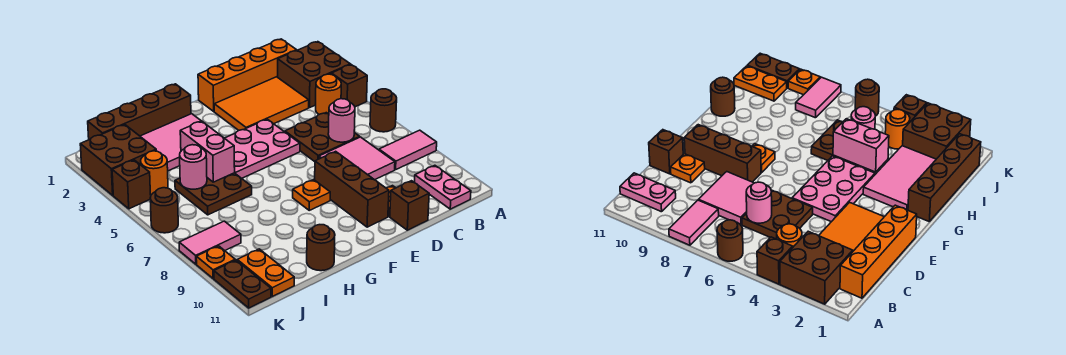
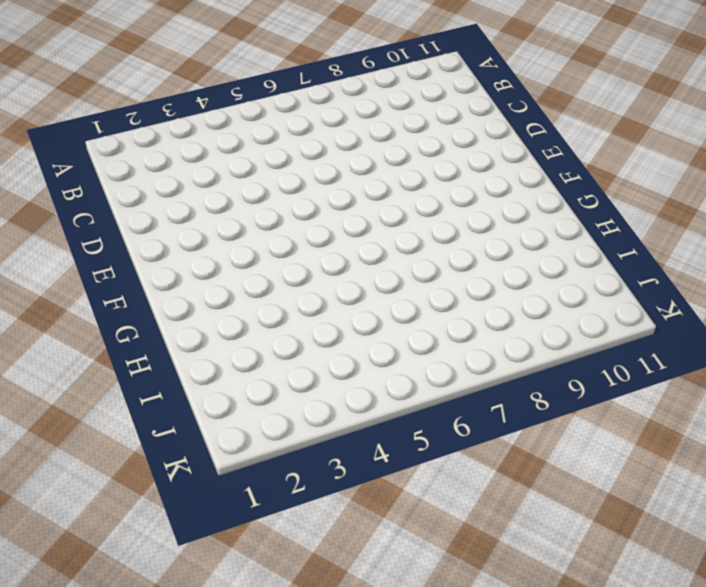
none -> brown brick A2:B3 level 1
none -> brown brick A4 level 1
none -> brown round brick A6 level 1
none -> pink tile A8:B8 level 1

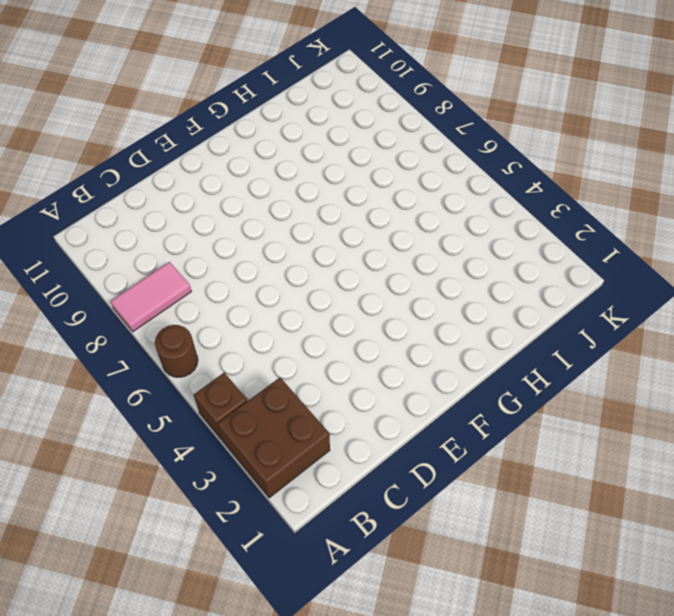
none -> orange brick B1:E1 level 1
none -> orange round brick B4 level 1
none -> pink plate B10:B11 level 1
none -> orange tile C2:E3 level 1

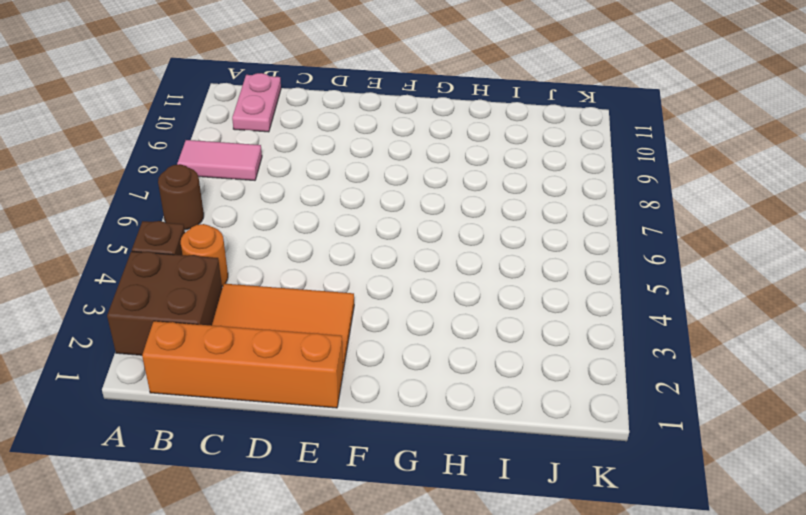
none -> brown plate C5:D6 level 1
none -> pink tile C7:D8 level 1
none -> orange plate D10 level 1
none -> brown brick D11 level 1

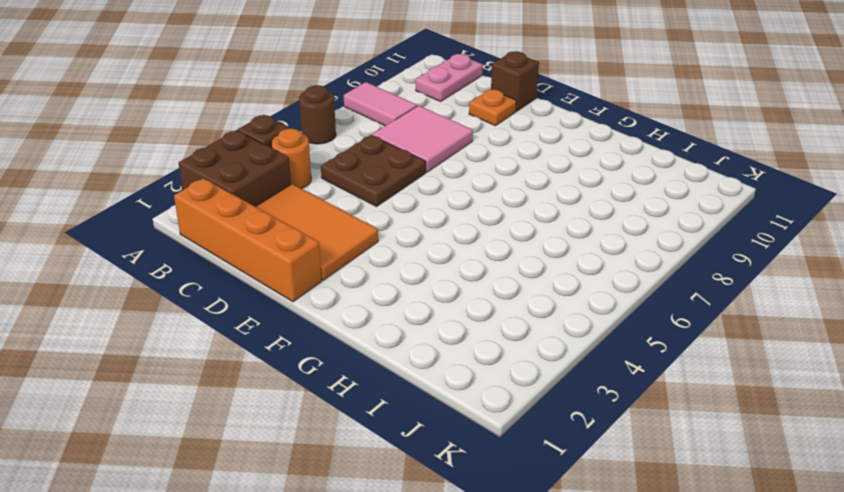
none -> pink plate E4:G5 level 1
none -> brown brick E8:E10 level 1
none -> orange plate F8 level 1
none -> brown brick G1:J1 level 1

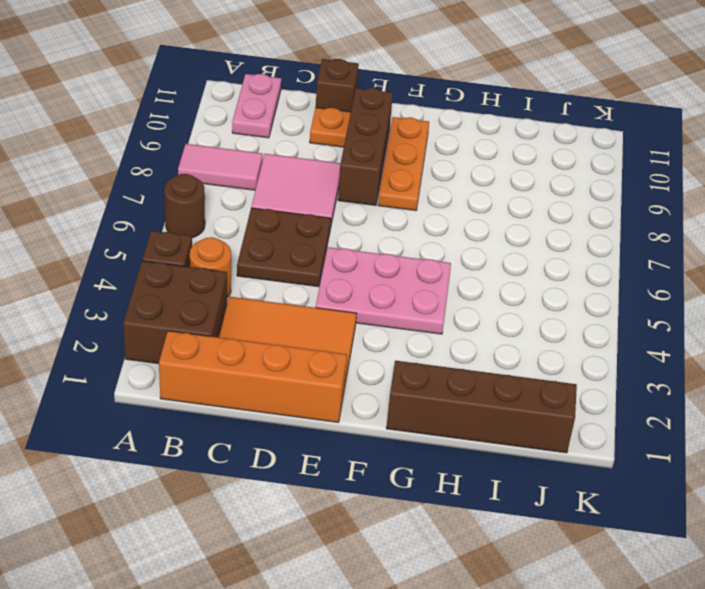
orange plate F8:F10 level 1 -> orange plate F8 level 1
none -> pink tile G2:I3 level 1
none -> brown plate H5:I6 level 1
none -> brown round brick H11 level 1
none -> brown brick J2:K3 level 1

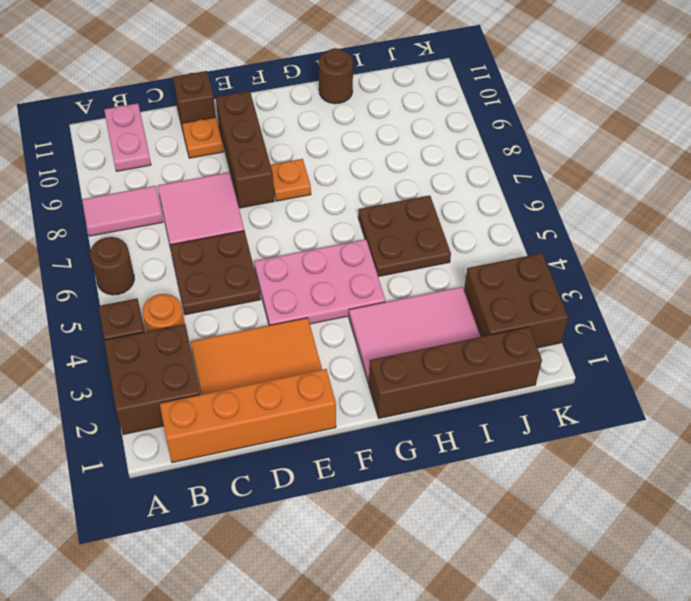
none -> orange round brick J4 level 1
none -> pink tile J8:K8 level 1
none -> orange plate J10:J11 level 1
none -> brown brick K4 level 1

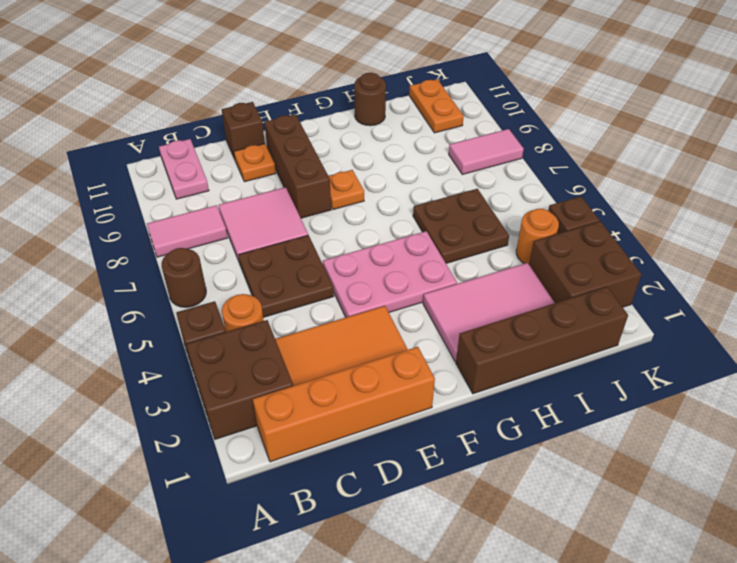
none -> brown round brick K6 level 1
none -> orange plate K9 level 1
none -> brown plate K10:K11 level 1
none -> pink round brick C6 level 2

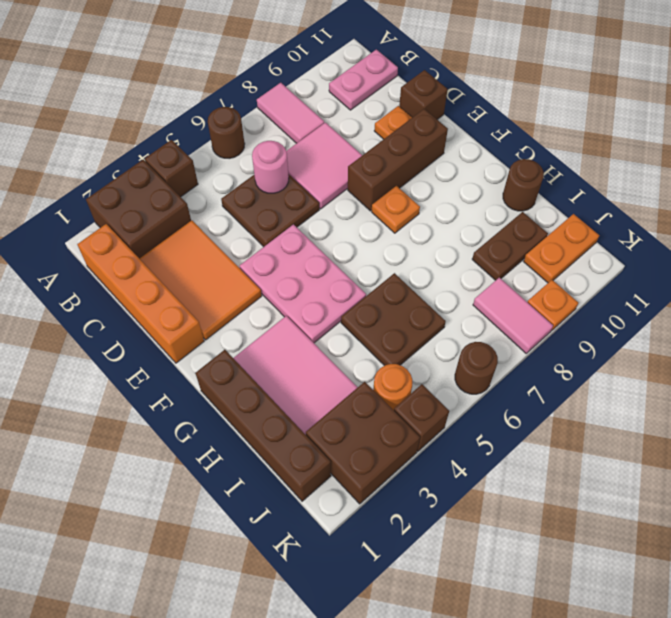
brown plate I9:I10 level 1 -> brown plate K10:K11 level 1
none -> orange round brick B4 level 1
none -> pink brick H4:H5 level 2
none -> pink round brick I5 level 2

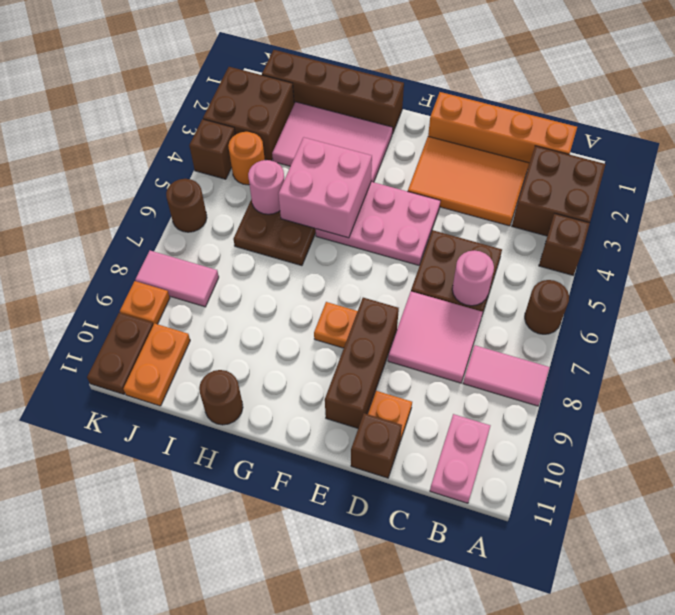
pink brick G4:H5 level 2 -> pink brick H4:H5 level 2
none -> orange round brick B4 level 1

